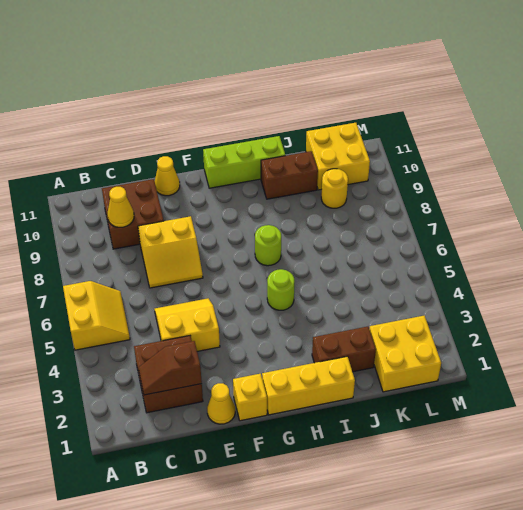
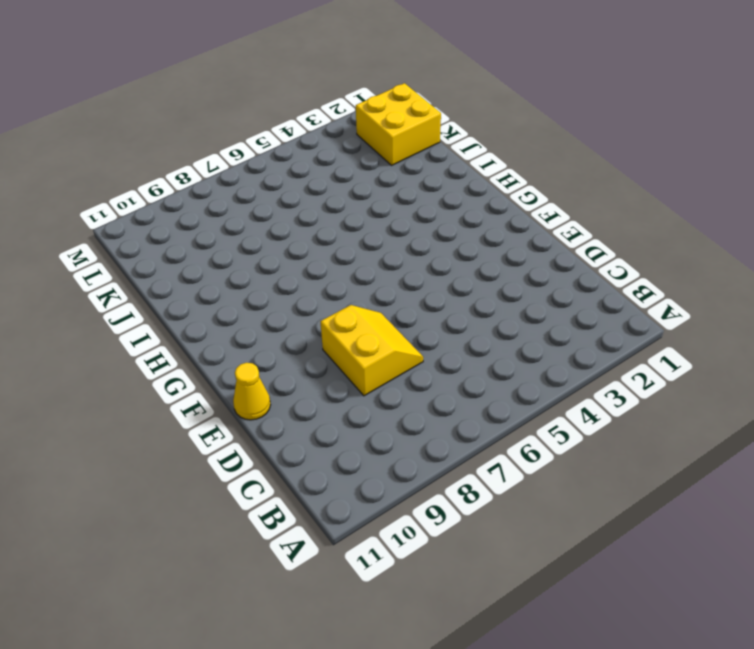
none -> yellow slope A5:B6 level 1 top A
none -> brown brick C2:D3 level 1
none -> brown brick C9:D10 level 1

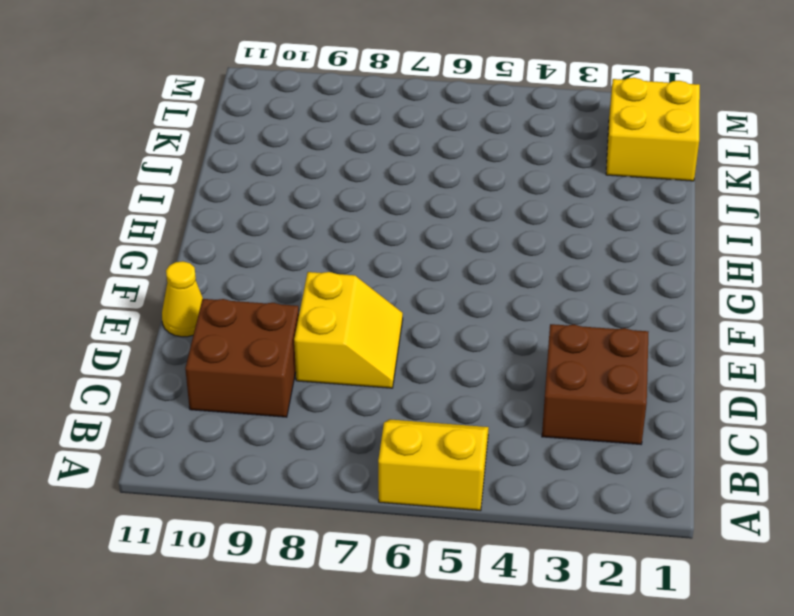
none -> yellow slope D4:E5 level 1 top 4
none -> yellow cone E1 level 1
none -> yellow brick F1 level 1

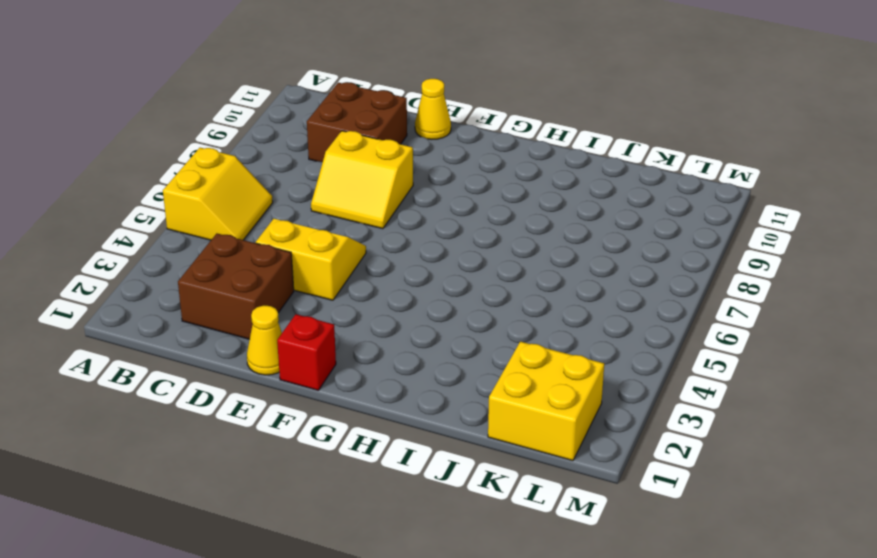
red brick F1 level 1 -> yellow brick F1 level 1
none -> yellow brick G1:I1 level 1
none -> lime brick G11:I11 level 1
none -> lime round brick H5 level 1

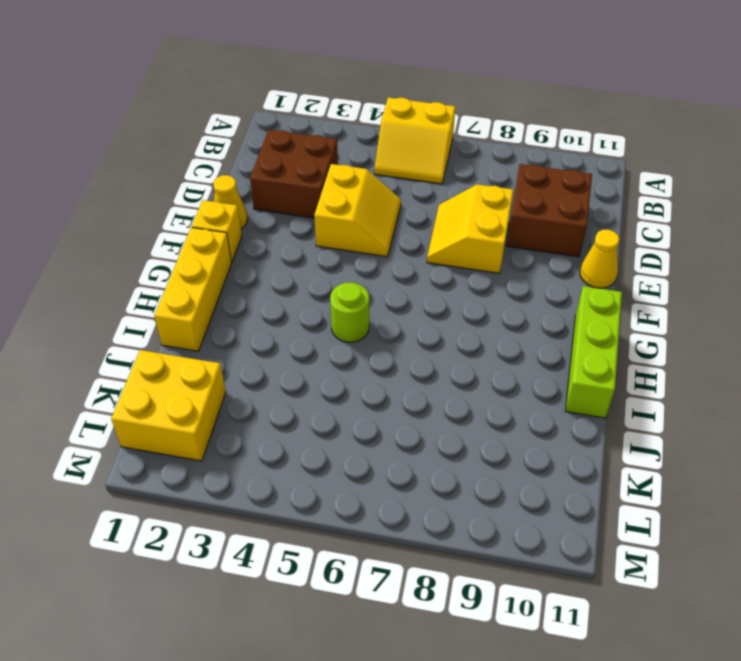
none -> lime round brick H7 level 1
none -> brown brick I2:J2 level 1
none -> brown brick I10:J10 level 1

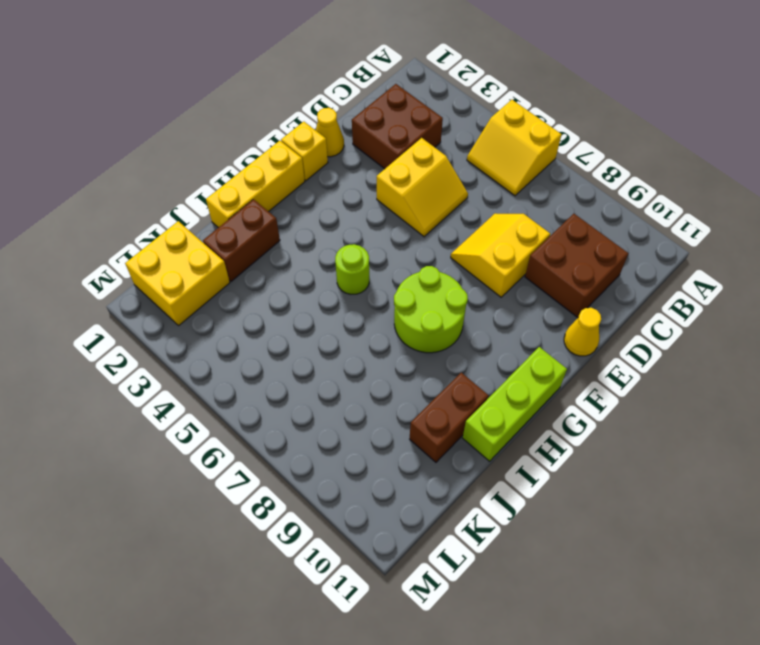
lime round brick G7:H8 level 1 -> lime round brick H7 level 1
none -> yellow round brick K9 level 1
none -> yellow brick K10:L11 level 1
none -> brown slope C2:D2 level 2 top D

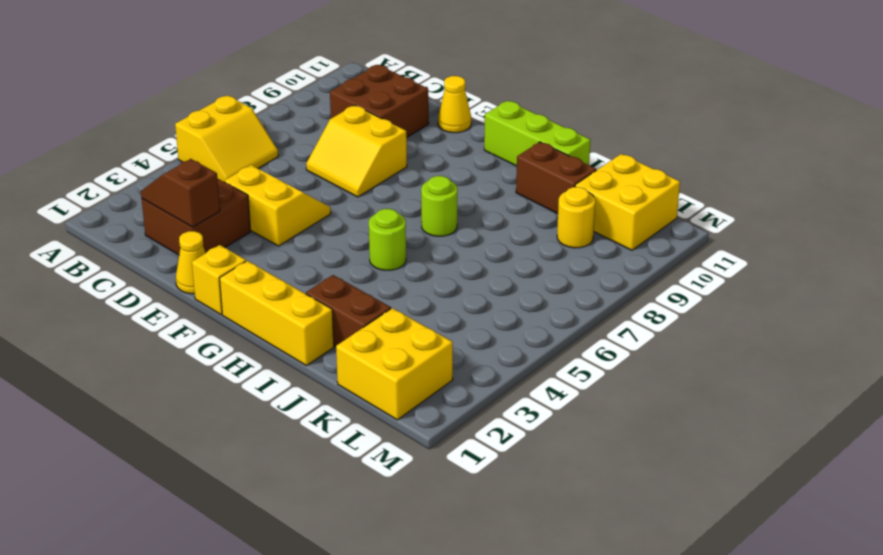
none -> yellow cone C9 level 2

